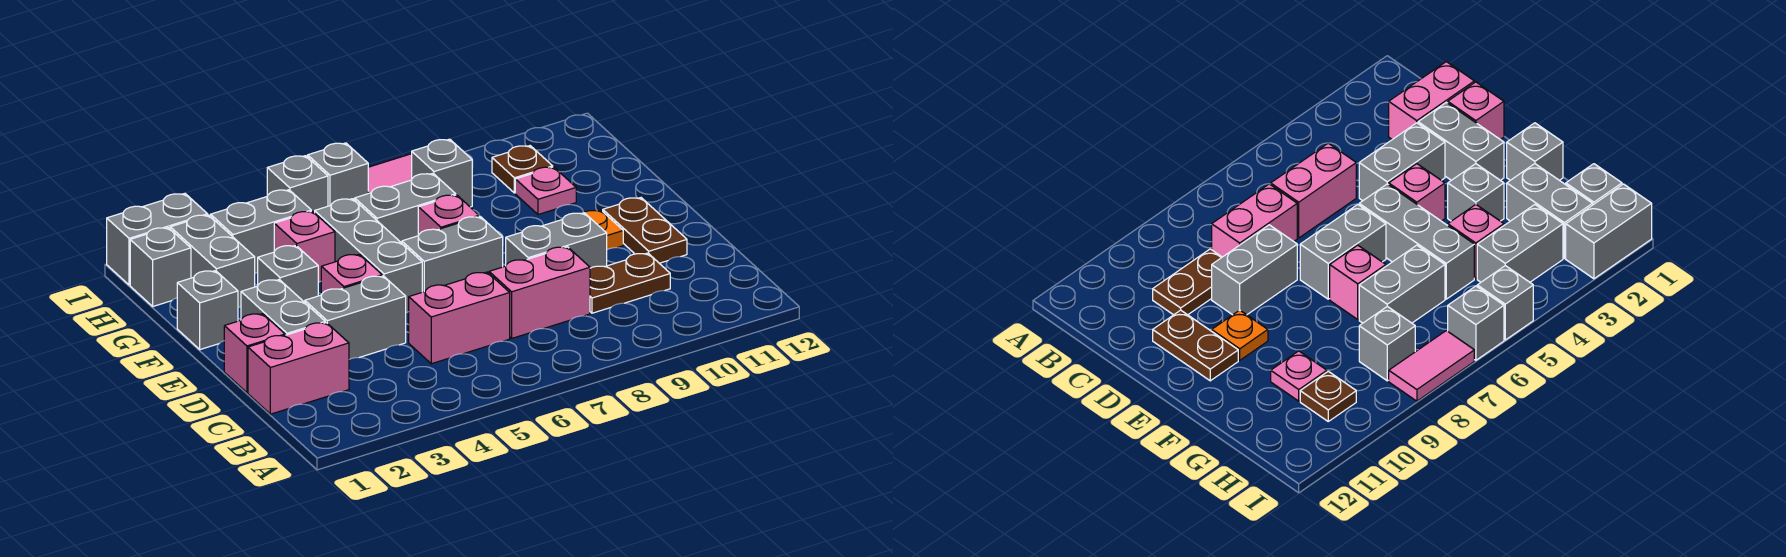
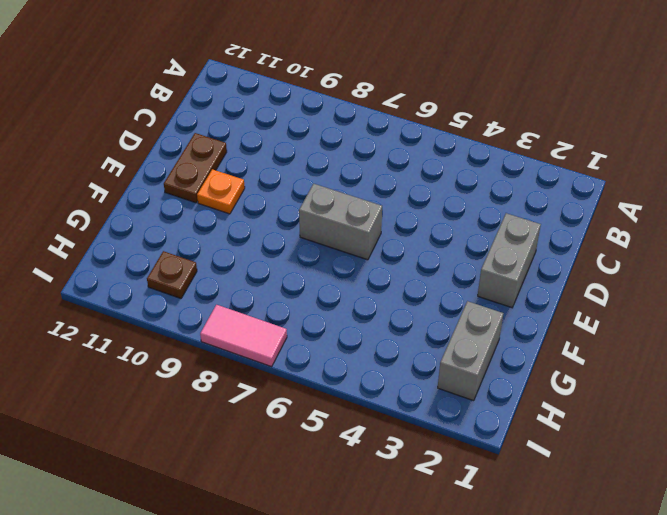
none -> pink brick C1:C2 level 1
none -> pink brick C5:C6 level 1
none -> pink brick C7:C8 level 1

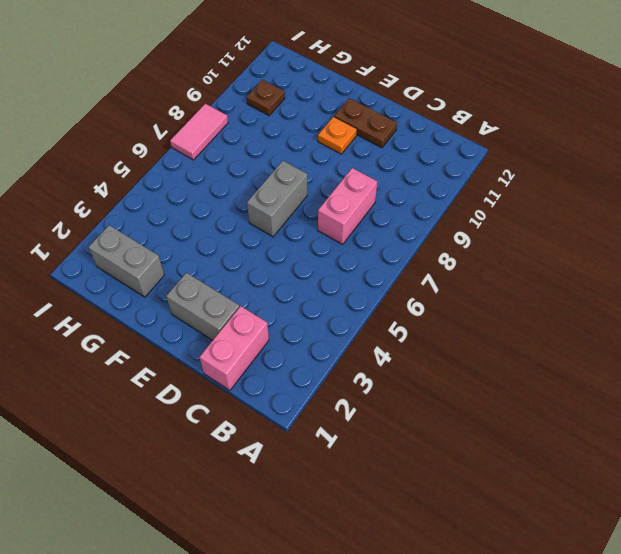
none -> pink brick C5:C6 level 1
none -> brown plate C9:C10 level 1
none -> pink brick D1 level 1

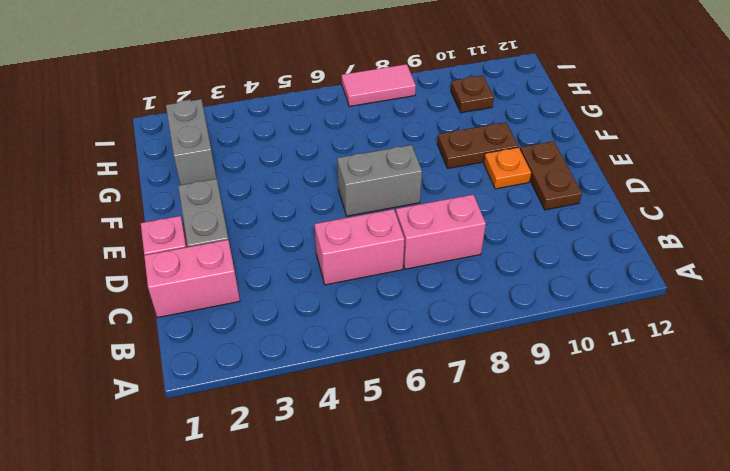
brown plate F9:F10 level 1 -> brown plate C9:C10 level 1
none -> grey brick D3:D4 level 1
none -> grey brick D8:D9 level 1
none -> pink brick E4 level 1

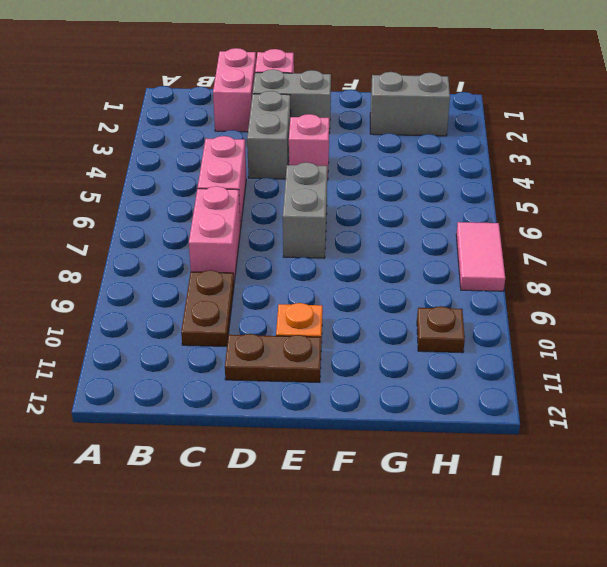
none -> grey brick D8:D9 level 1
none -> grey brick E5:G5 level 1
none -> grey brick F1 level 1

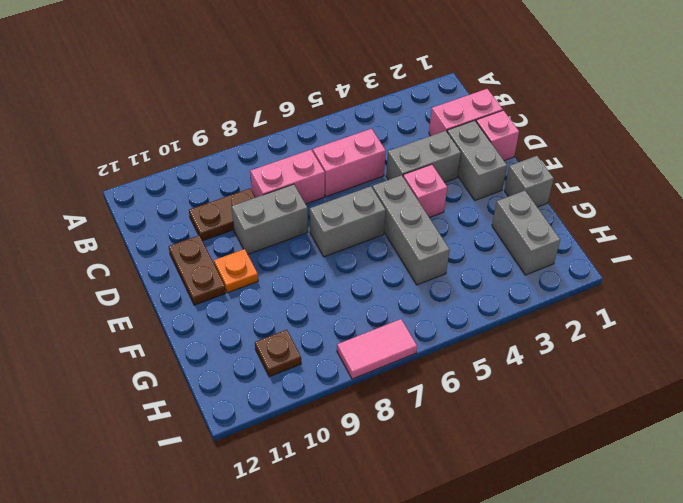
none -> grey brick F3 level 1
none -> pink brick F7 level 1
none -> pink brick G4 level 1

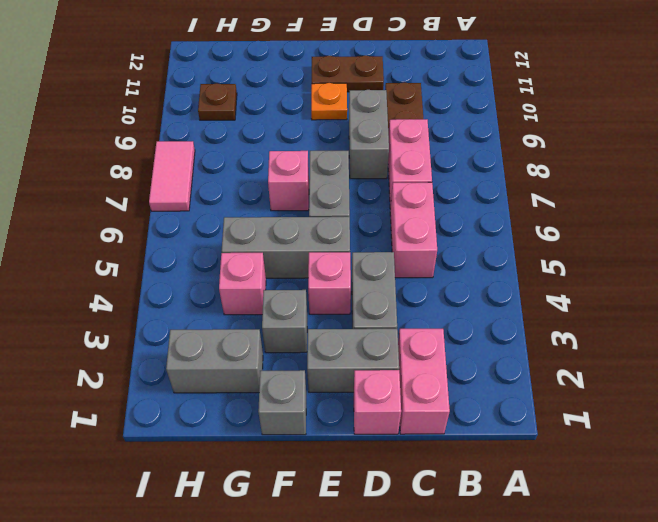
none -> grey brick G6:G7 level 1
none -> pink plate G10 level 1
none -> grey brick H1 level 1

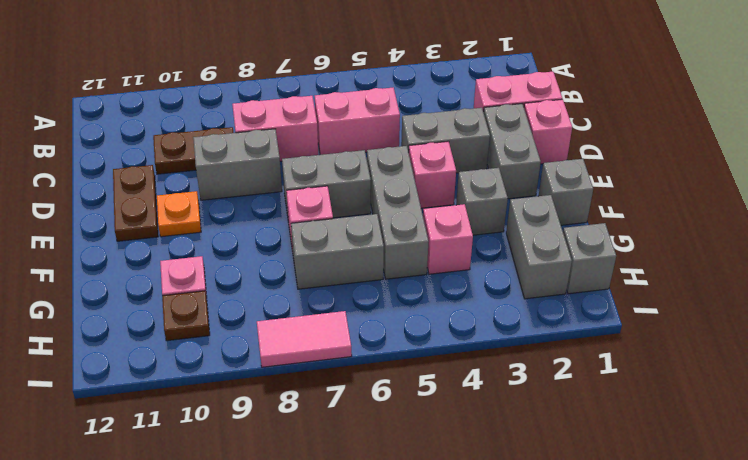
none -> grey brick H3:H4 level 1
none -> grey brick H8 level 1
none -> grey brick I1:I2 level 1

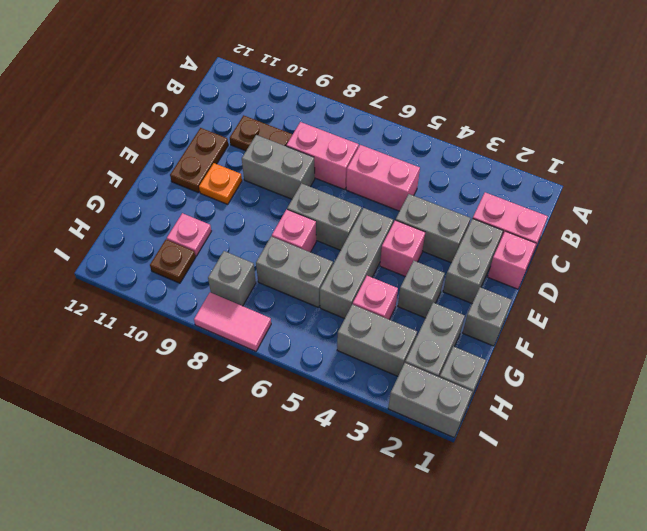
none -> grey brick I5 level 1
none -> grey brick I6 level 1

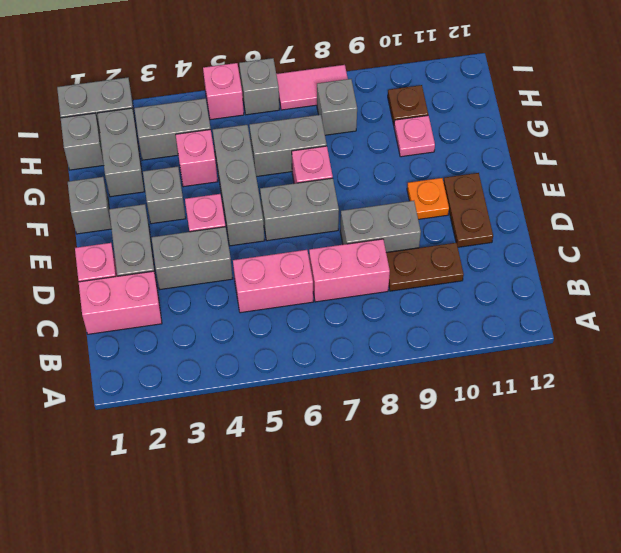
pink brick I5 level 1 -> grey brick I5 level 1

